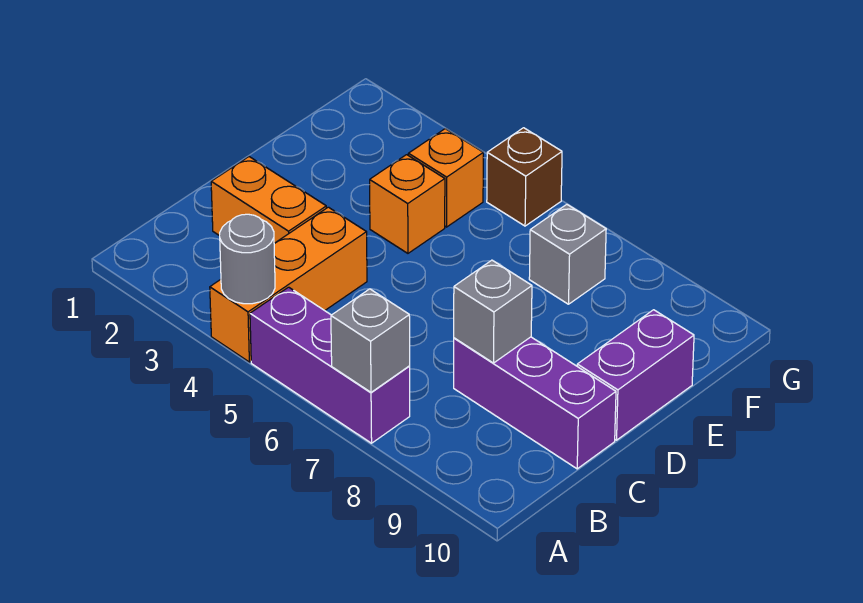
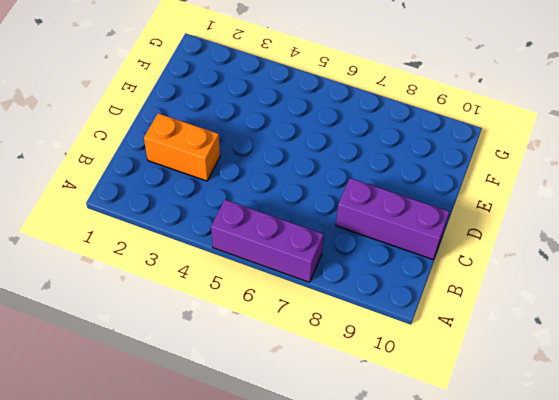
none -> orange brick A4:C4 level 1
none -> purple brick D10:E10 level 1
none -> orange brick E4 level 1

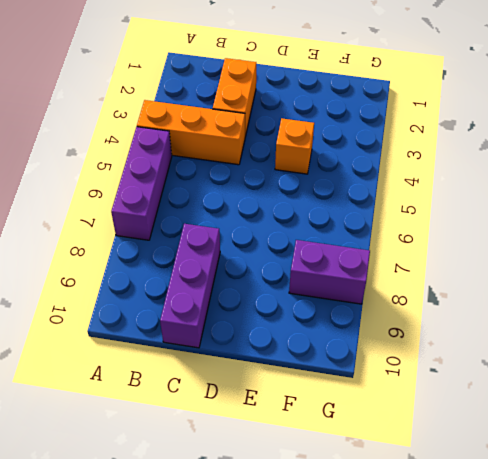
purple brick F8:G8 level 1 -> purple brick D10:E10 level 1
none -> orange brick F4 level 1
none -> grey brick F7 level 1
none -> brown brick G5 level 1

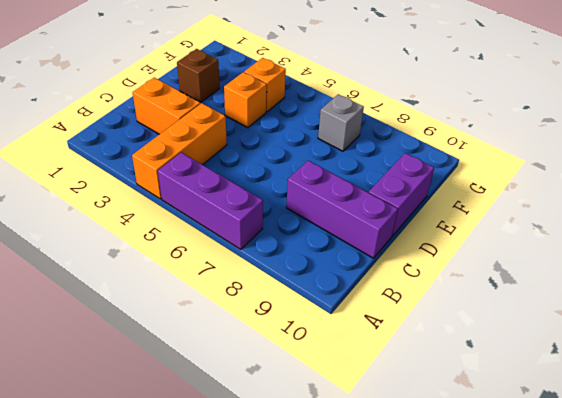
brown brick E2 level 1 -> brown brick G5 level 1
none -> grey round brick A4 level 2
none -> grey brick A7 level 2
none -> grey brick C8 level 2

